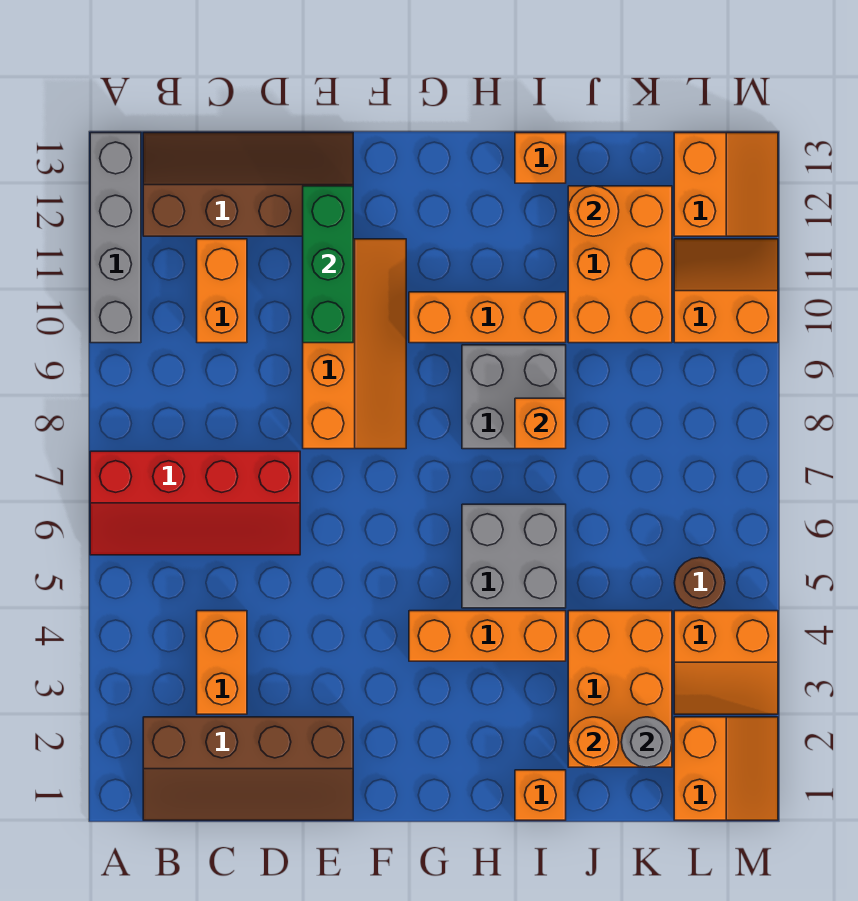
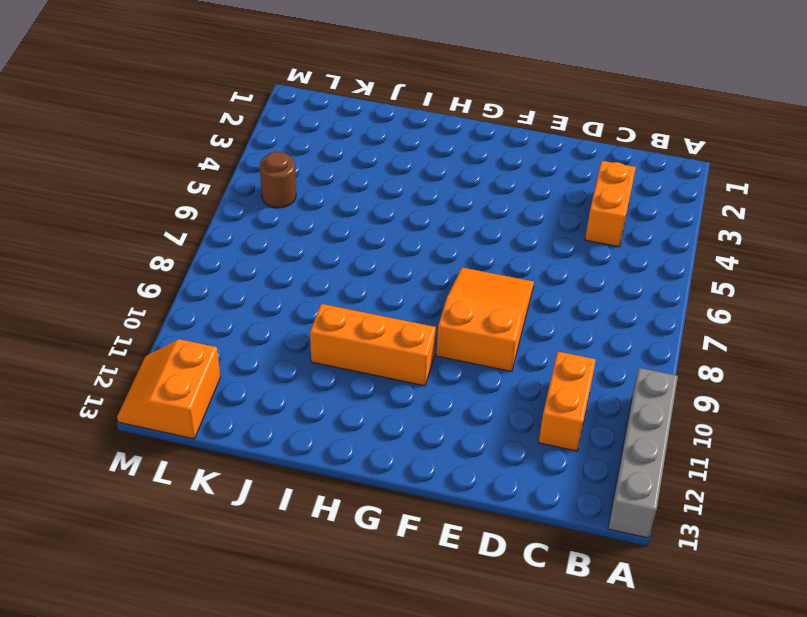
orange slope E7:F9 level 1 top 9 -> orange slope E8:F11 level 1 top E
none -> red slope A6:D7 level 1 top 7
none -> brown slope B1:E2 level 1 top 2
none -> brown slope B12:E13 level 1 top 12

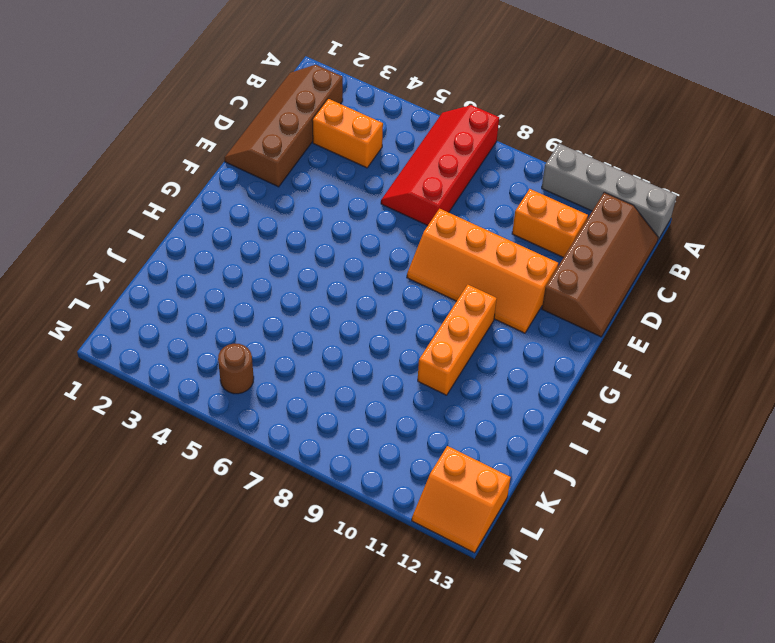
none -> orange brick G4:I4 level 1
none -> grey brick H5:I6 level 1
none -> grey brick H8:I9 level 1

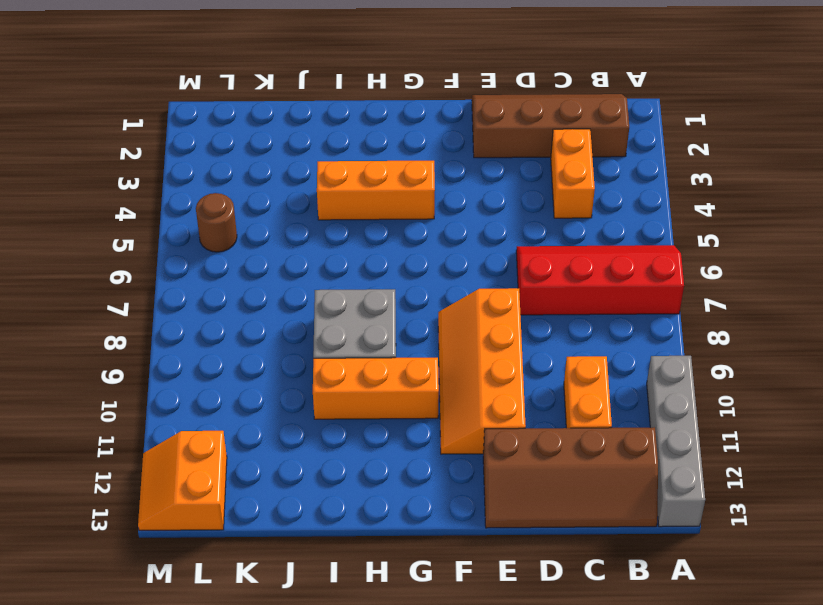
none -> grey brick H5:I6 level 1
none -> orange brick I1 level 1
none -> orange brick I13 level 1

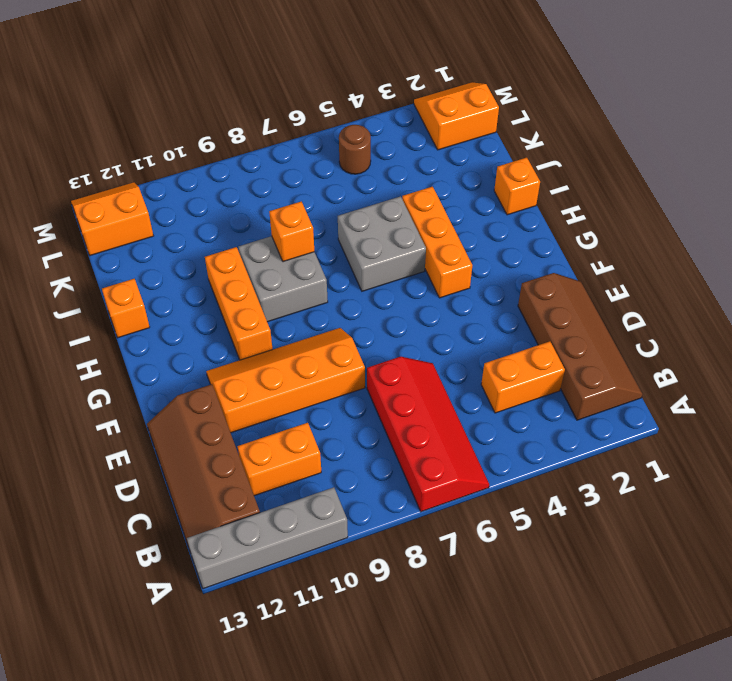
none -> orange brick J2:K4 level 1
none -> orange brick J10:K12 level 1
none -> orange slope L3:M4 level 1 top 4

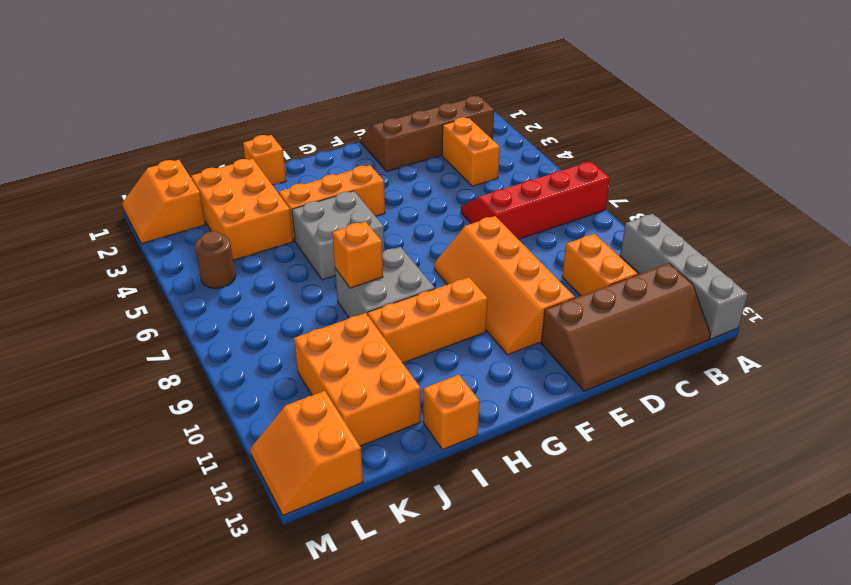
none -> orange slope L3:M4 level 1 top 4
none -> orange slope L10:M11 level 1 top 10
none -> green brick E10:E12 level 2

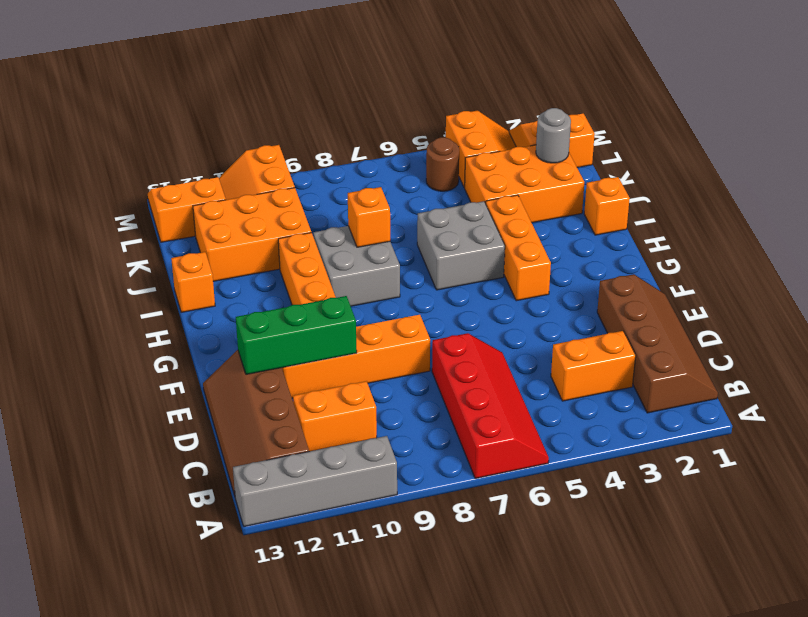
none -> orange round brick J2 level 2
none -> orange round brick J12 level 2

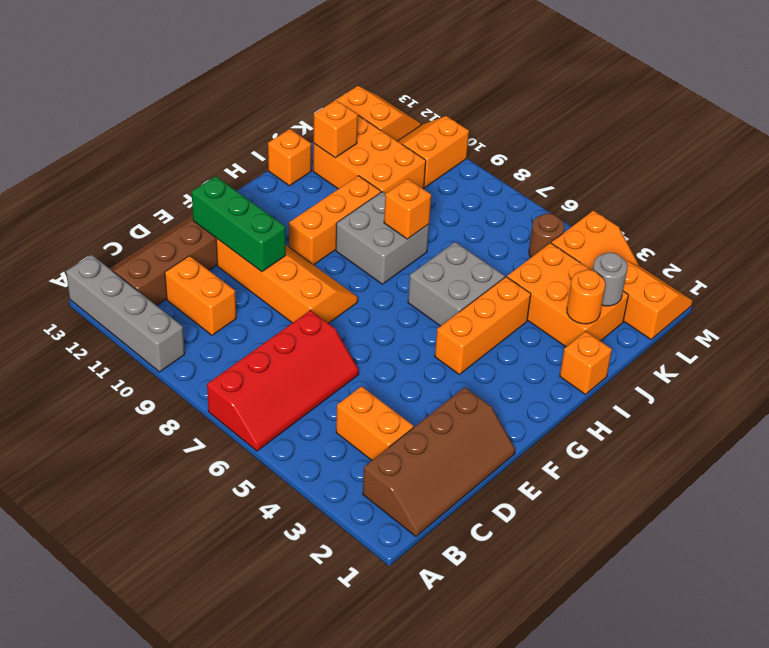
orange brick J12 level 2 -> orange round brick J12 level 2

